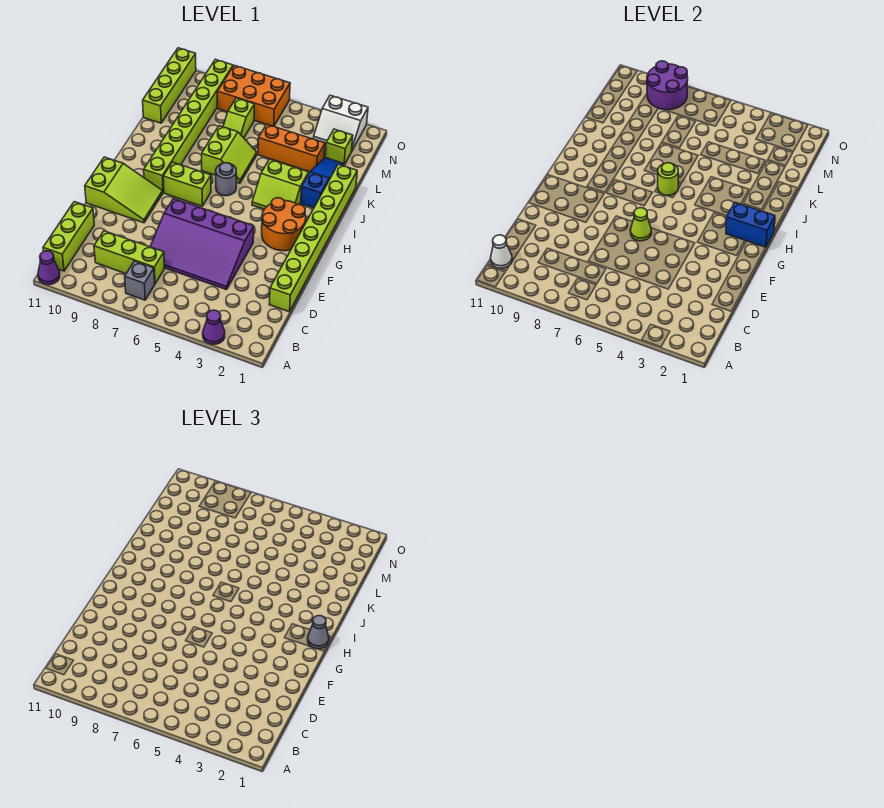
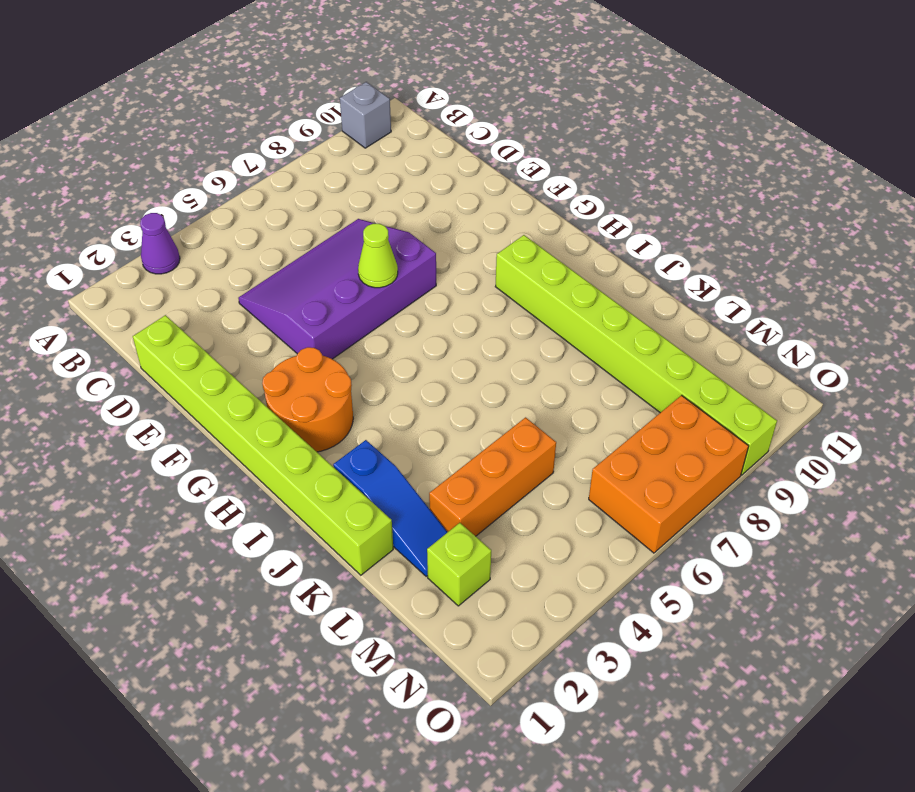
grey brick A10 level 1 -> grey brick B7 level 1
none -> purple cone A11 level 1
none -> lime brick B11:D11 level 1
none -> lime brick C7:C9 level 1

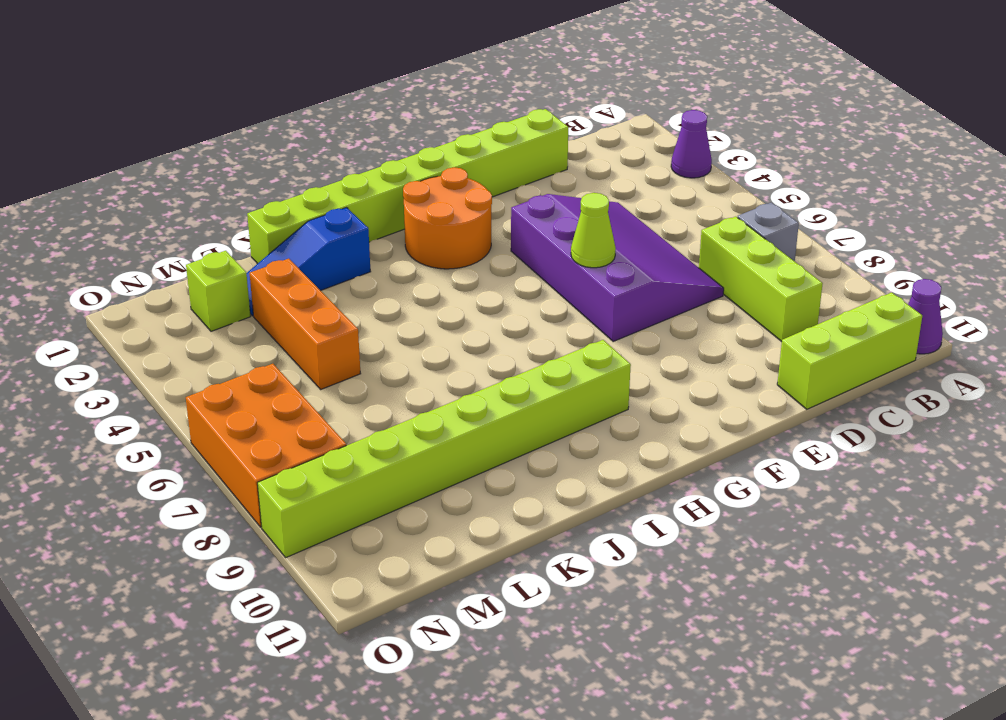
none -> lime slope F9:G11 level 1 top 11
none -> lime brick H7:H8 level 1
none -> lime slope I3:J4 level 1 top J

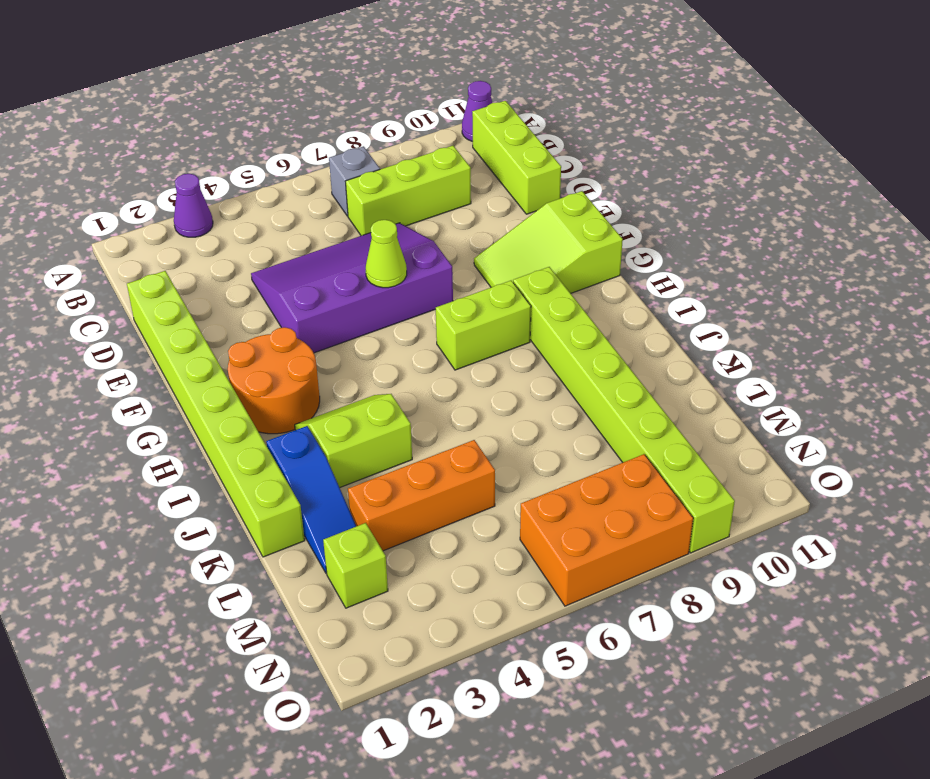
none -> grey round brick I6 level 1
none -> lime slope J6:K7 level 1 top 7
none -> lime slope L7:M7 level 1 top M

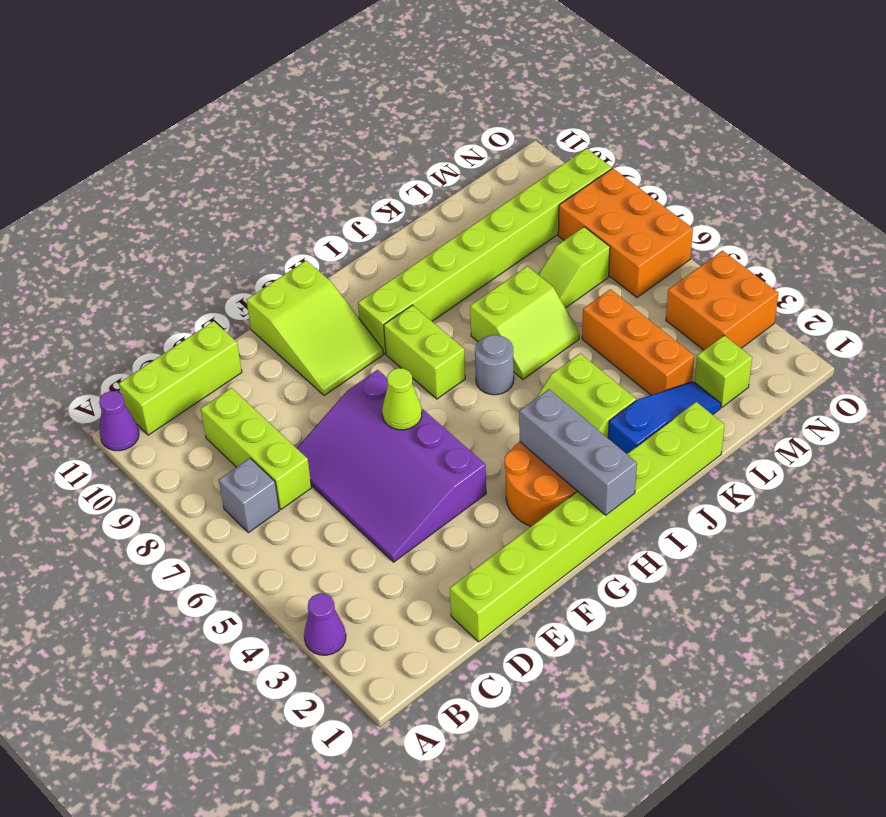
grey brick H1:H3 level 2 -> blue brick H1:H2 level 2
orange brick N3:O4 level 1 -> white slope N2:O3 level 1 top O
none -> lime brick L11:O11 level 1
none -> white cone B11 level 2
none -> lime round brick I6 level 2

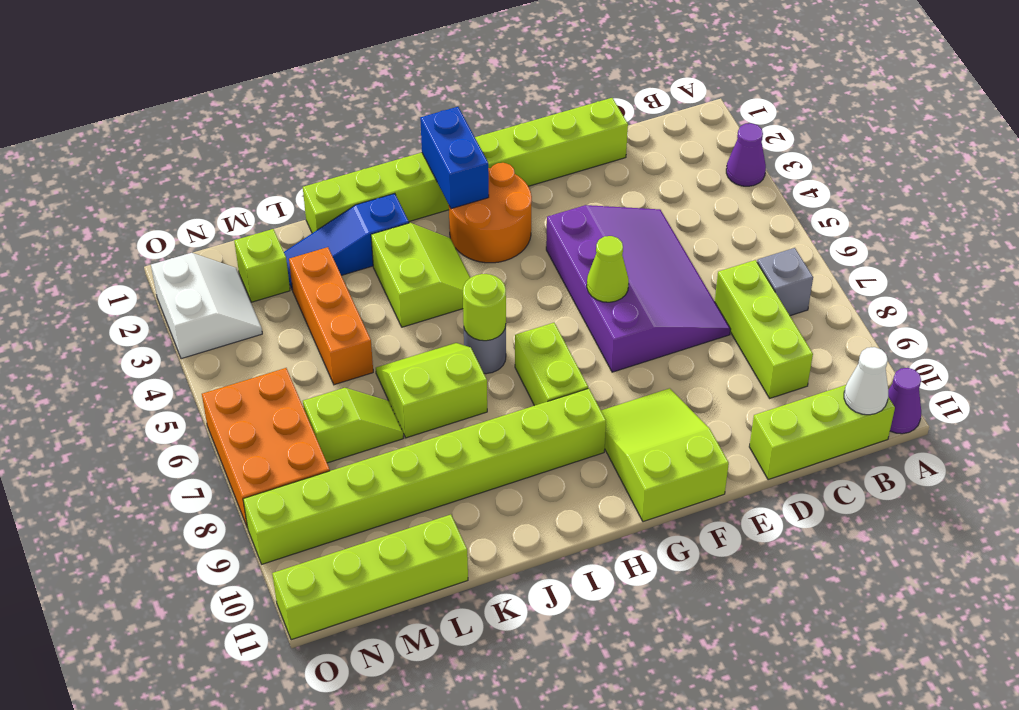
none -> purple round brick N8:O9 level 2
none -> grey cone H1 level 3

